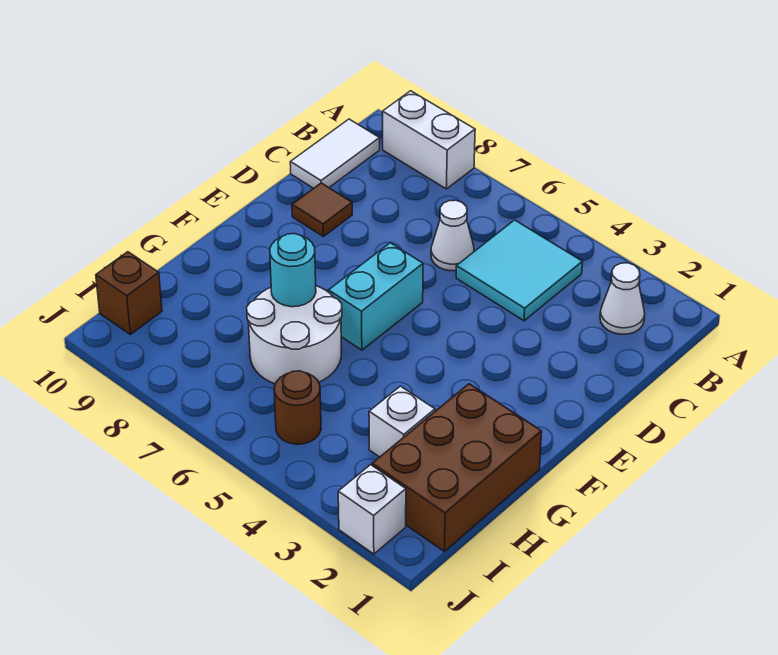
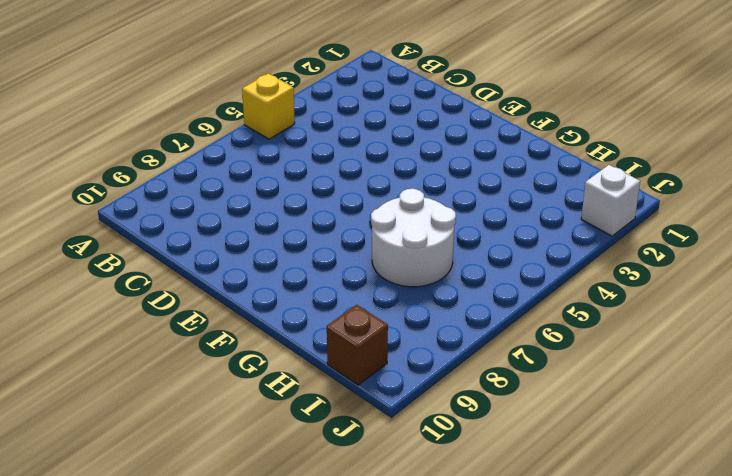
yellow brick A5 level 1 -> none
none -> white brick A8:A9 level 1
none -> white cone B2 level 1
none -> cyan tile B4:C5 level 1

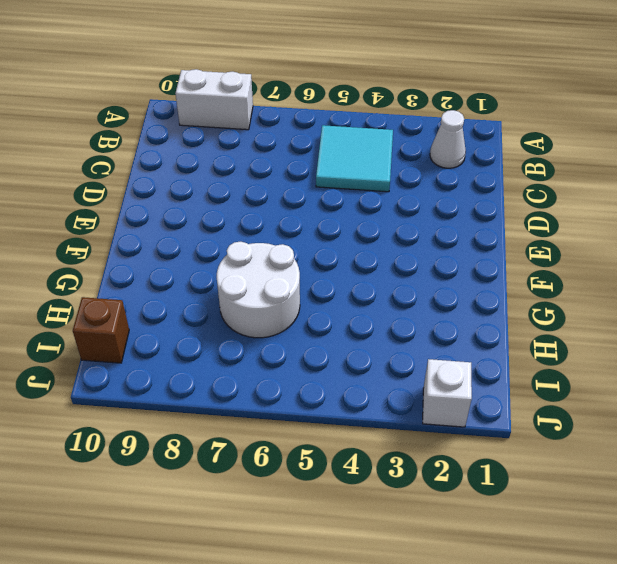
none -> white tile B10:C10 level 1
none -> white cone C6 level 1
none -> brown tile D9 level 1

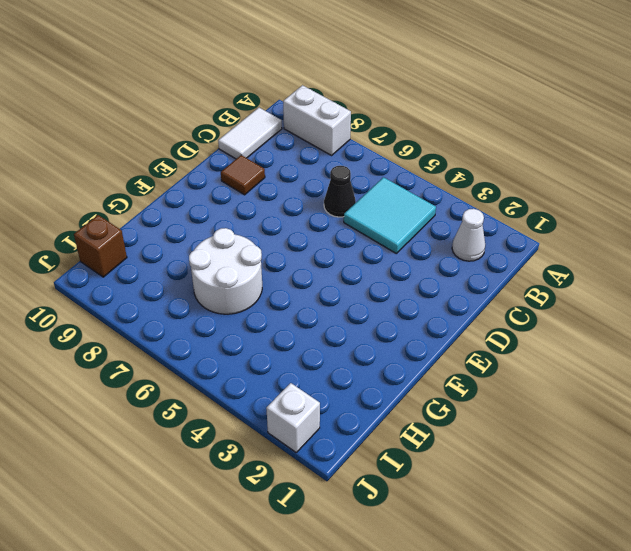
black cone C6 level 1 -> white cone C6 level 1
none -> cyan brick E6:F6 level 1
none -> brown brick G1:I2 level 1
none -> white brick H3 level 1

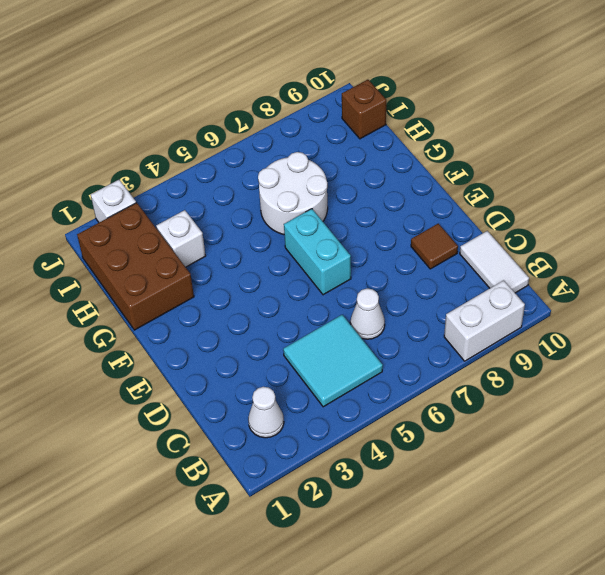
none -> brown round brick I5 level 1
none -> cyan round brick G7 level 2

